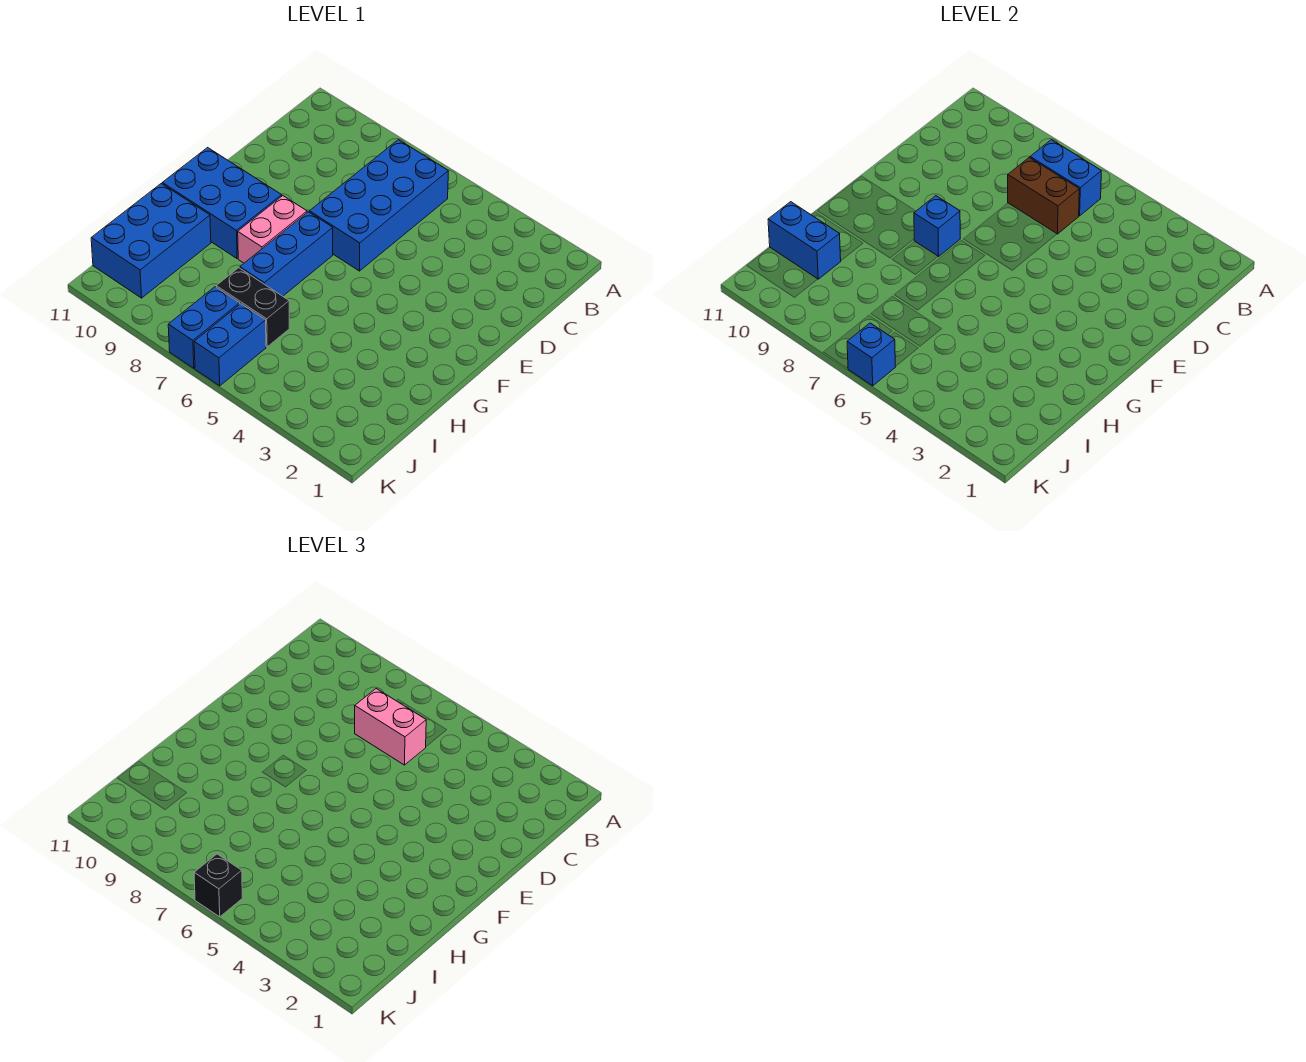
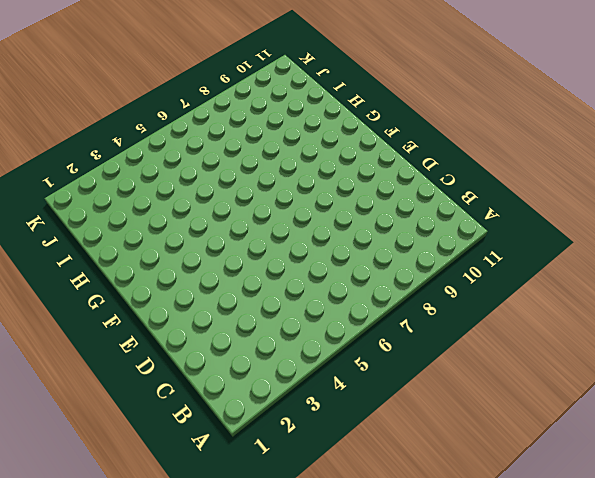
none -> blue brick B6:E7 level 1
none -> blue brick F7:H7 level 1
none -> pink brick F8:G8 level 1

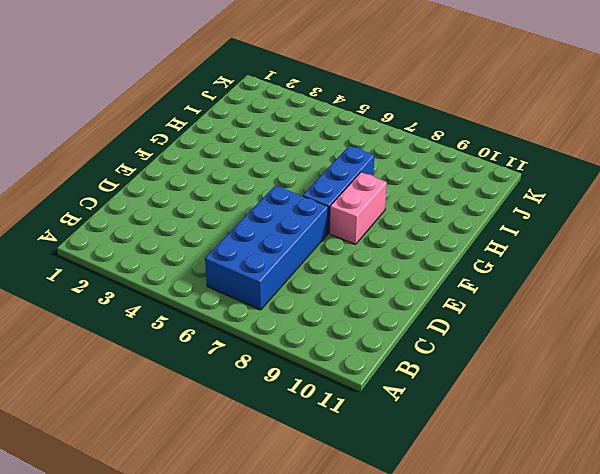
none -> blue brick F9:G11 level 1
none -> blue brick H10:J11 level 1
none -> black brick I6:I7 level 1

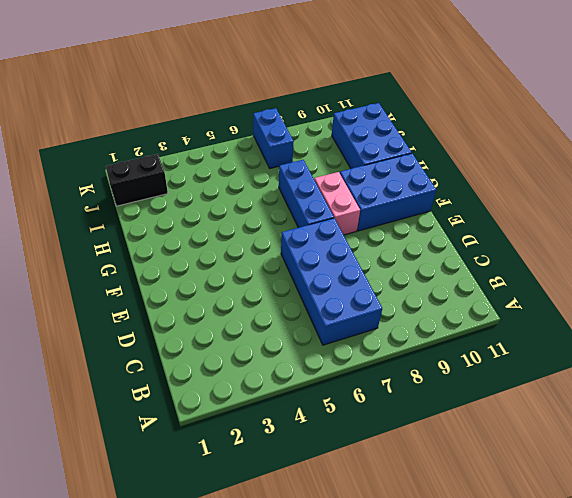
black brick J1:J2 level 1 -> black brick I6:I7 level 1
none -> blue brick J6:K6 level 1
none -> blue brick B6:B7 level 2
none -> brown brick C6:C7 level 2

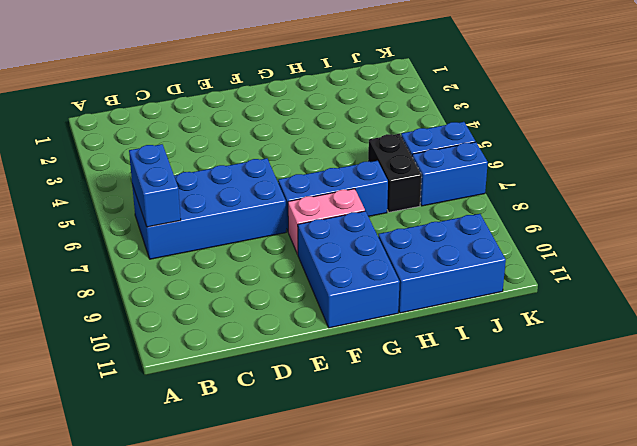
none -> brown brick C6:C7 level 2
none -> blue brick F8 level 2
none -> blue brick I10:I11 level 2

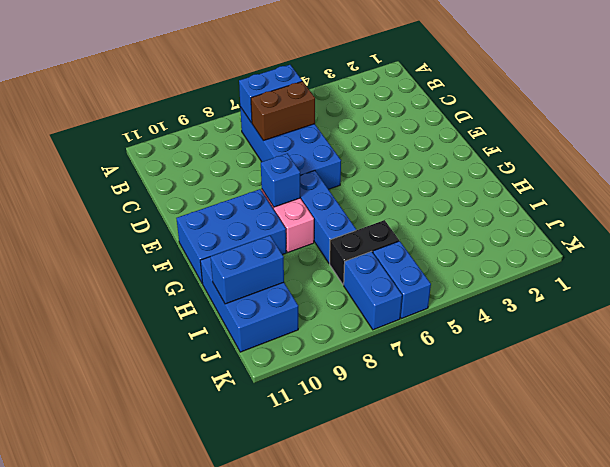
none -> blue brick K6 level 2
none -> pink brick C6:C7 level 3
none -> black brick K6 level 3

